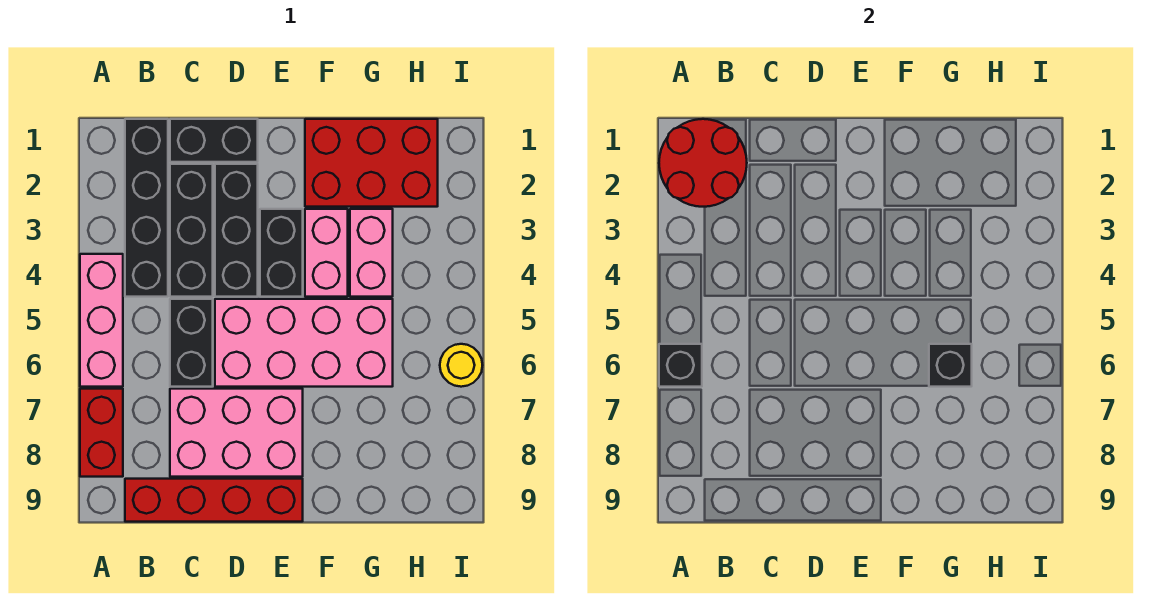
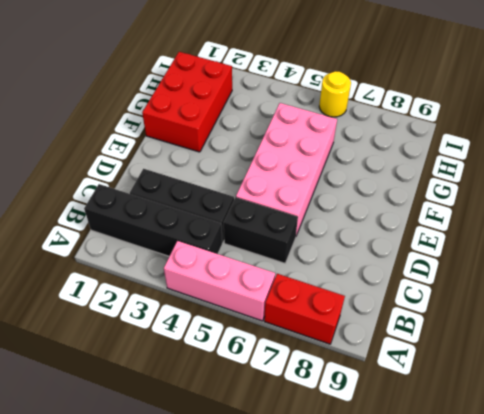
none -> red brick B9:E9 level 1
none -> black brick C1:D1 level 1
none -> pink brick C7:E8 level 1

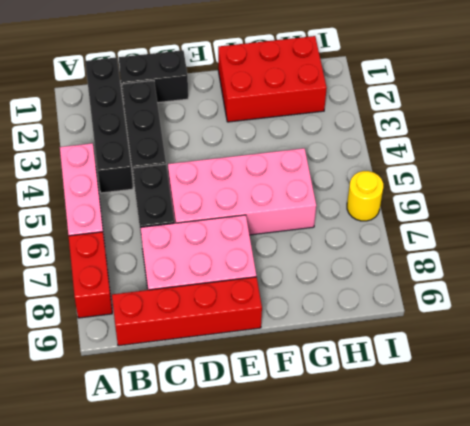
none -> black brick D2:D4 level 1
none -> black brick E3:E4 level 1
none -> pink brick F3:F4 level 1

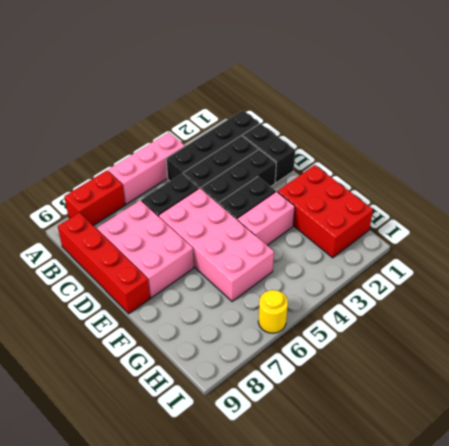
none -> pink brick G3:G4 level 1
none -> red round brick A1:B2 level 2
none -> black brick A6 level 2

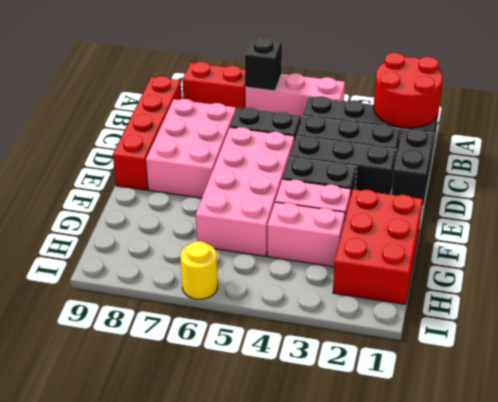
none -> black brick G6 level 2

